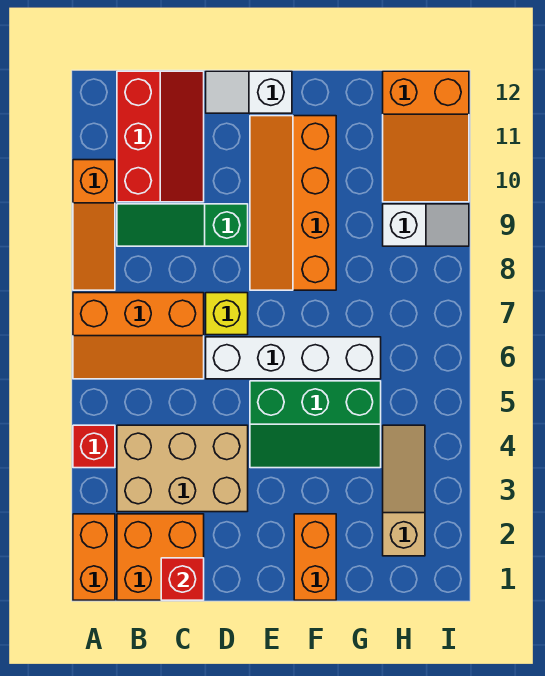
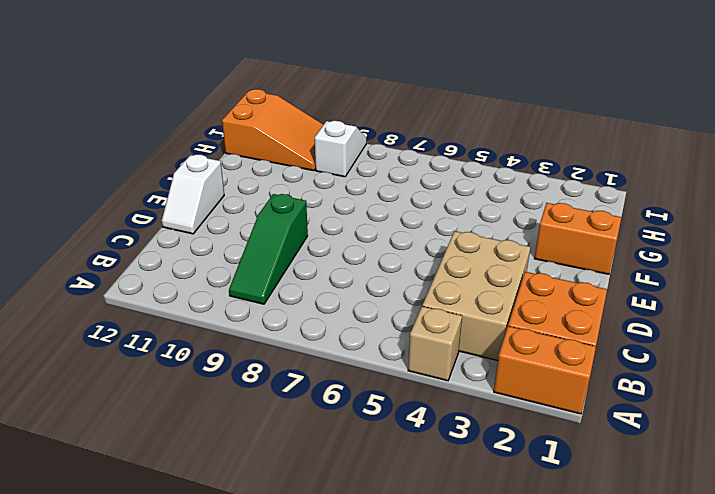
tan brick A4 level 1 -> red brick A4 level 1
none -> orange slope A6:C7 level 1 top 7
none -> orange slope A8:A10 level 1 top 10
none -> red slope B10:C12 level 1 top B

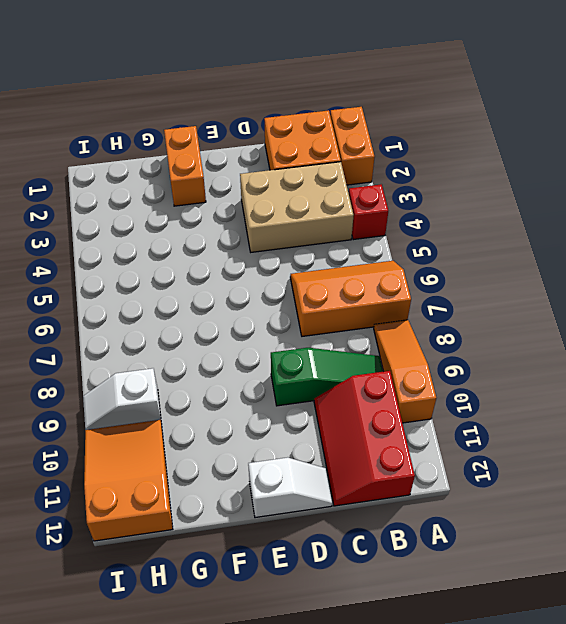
none -> white brick D6:G6 level 1
none -> yellow brick D7 level 1
none -> green slope E4:G5 level 1 top 5

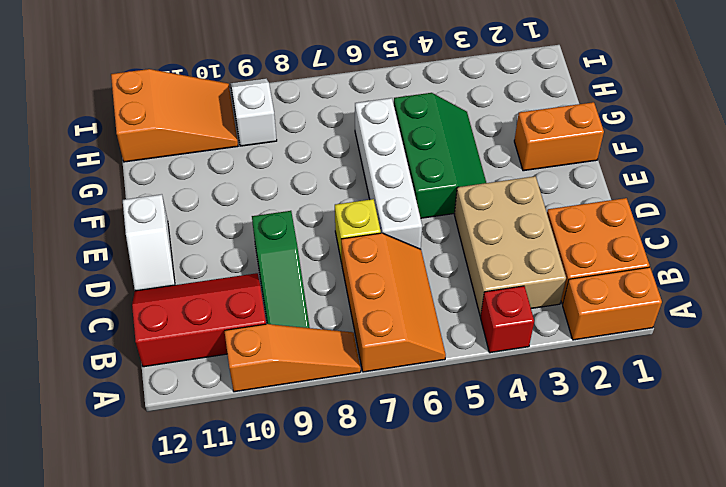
none -> orange slope E8:F11 level 1 top F
none -> tan slope H2:H4 level 1 top 2
none -> red brick C1 level 2

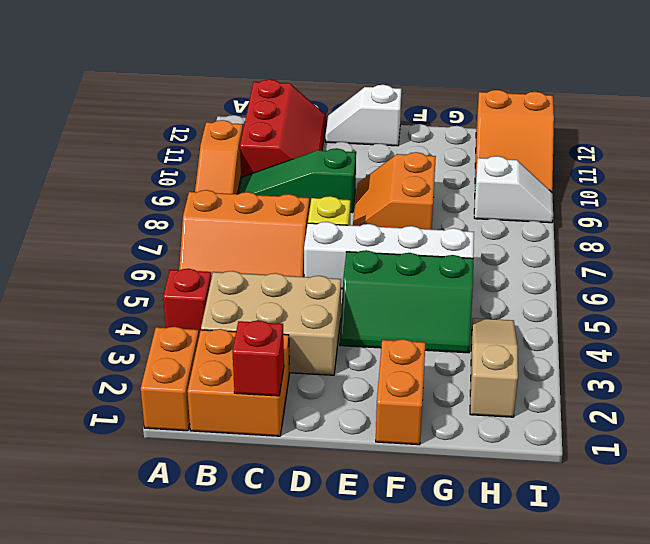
orange slope E8:F9 level 1 top F -> orange slope E8:F11 level 1 top F

